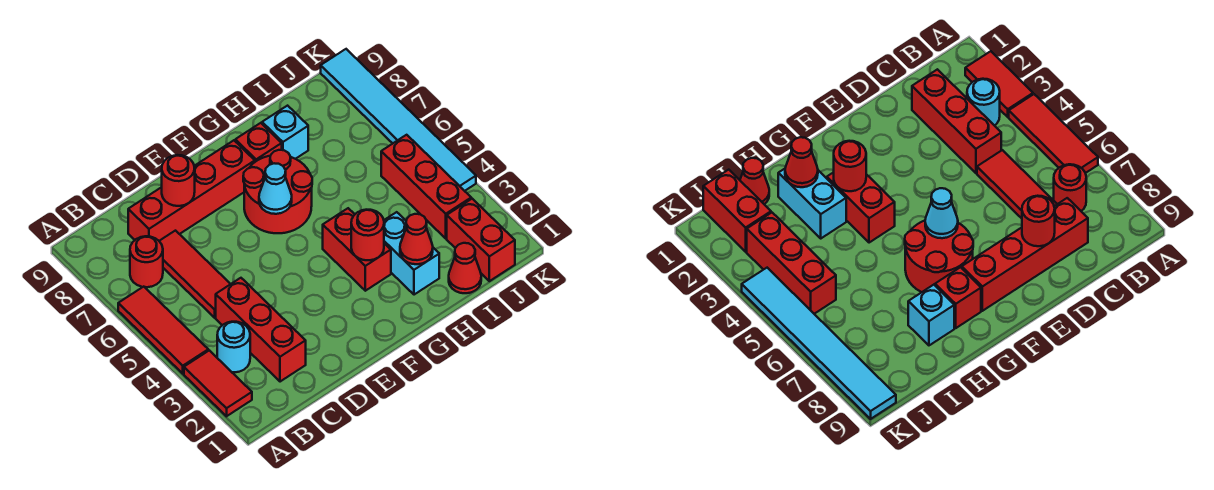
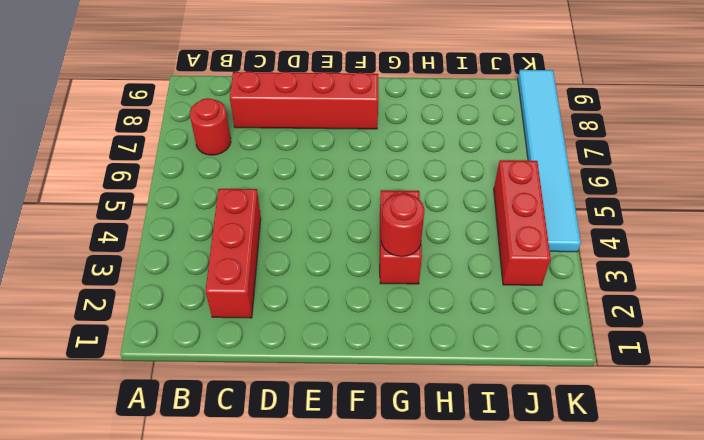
none -> red tile A2:A3 level 1
none -> red tile A4:A6 level 1
none -> cyan round brick B3 level 1

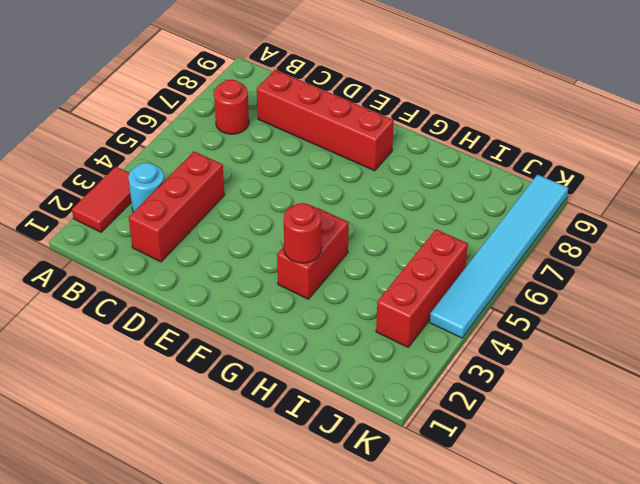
none -> red tile A4:A6 level 1
none -> red tile C5:C7 level 1
none -> red round brick F6:G7 level 1

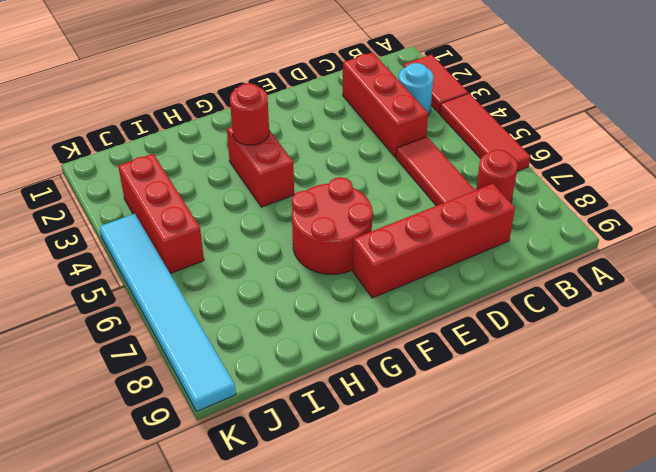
none -> red brick G8 level 1
none -> cyan brick H2:H3 level 1
none -> cyan brick H8 level 1

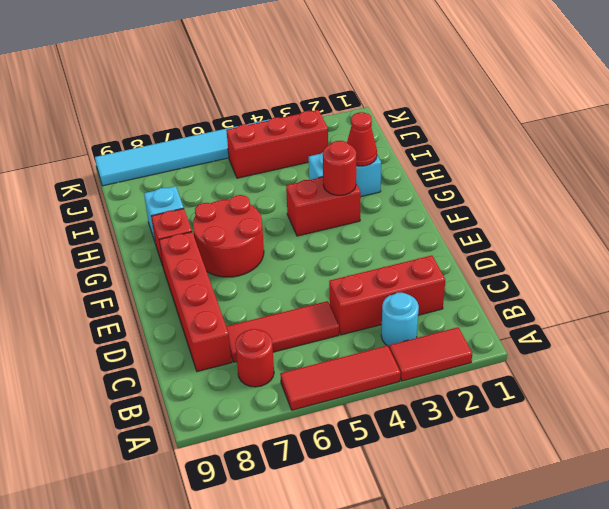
none -> red cone I1 level 1
none -> red brick J1:J2 level 1
none -> red round brick D8 level 2

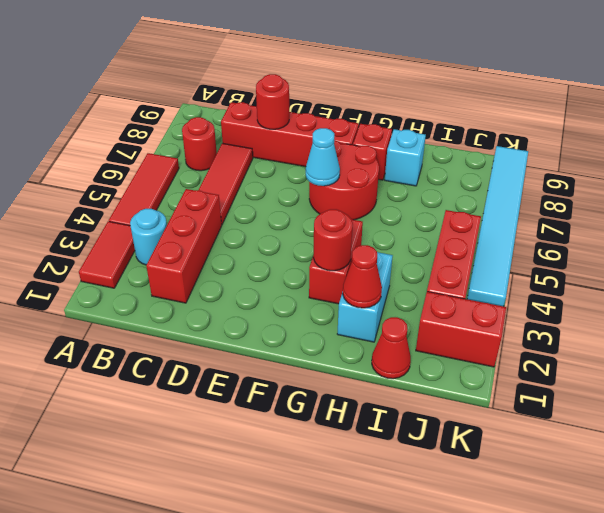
red brick J2:K2 level 1 -> red brick J1:J2 level 1

